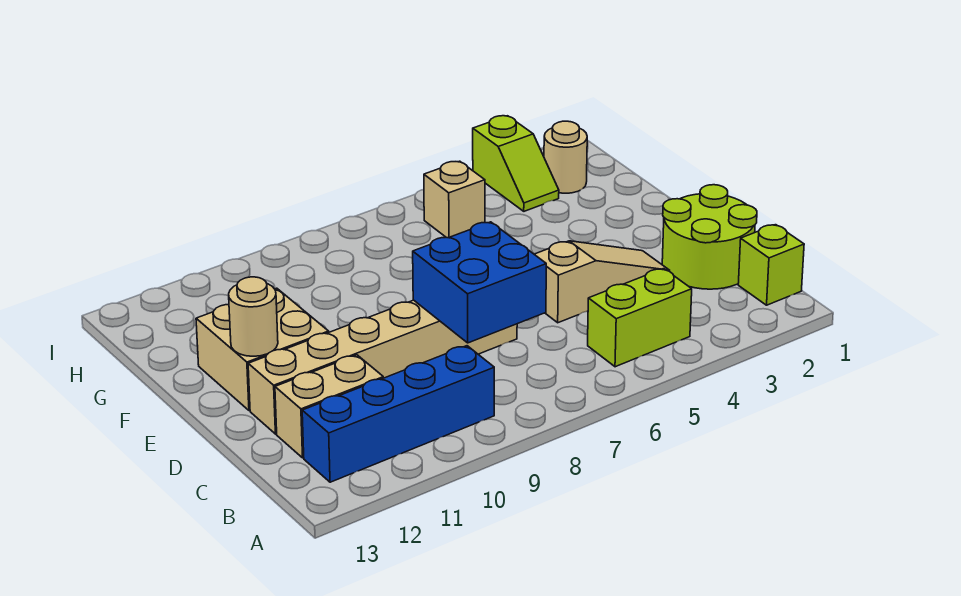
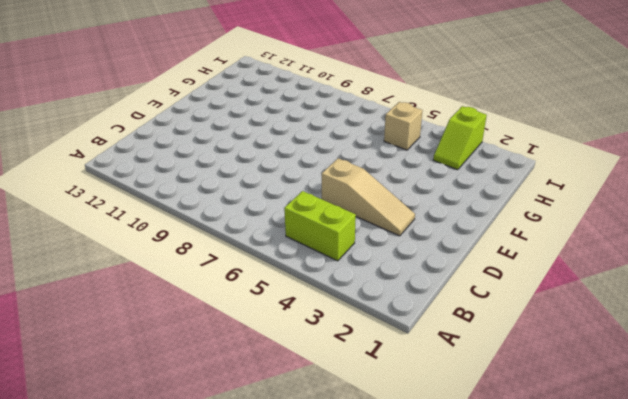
none -> lime brick B1 level 1
none -> blue brick B9:B12 level 1
none -> lime round brick C1:D2 level 1

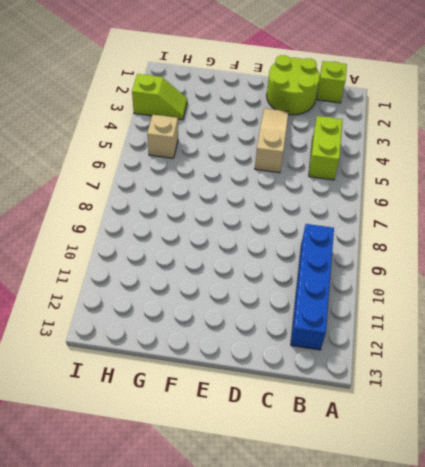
none -> tan brick C11:C12 level 1
none -> tan brick D7:D12 level 1
none -> tan brick E11:F12 level 1

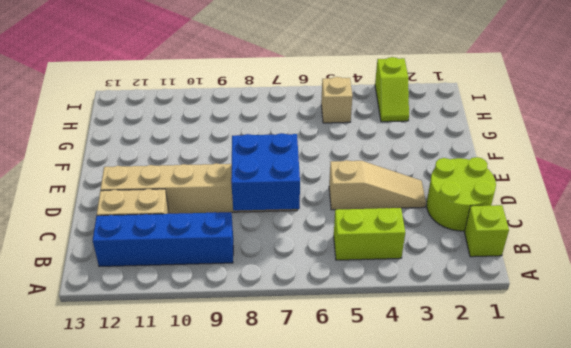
none -> tan brick E11:F12 level 1
none -> tan round brick H2 level 1
none -> tan round brick E12 level 2

